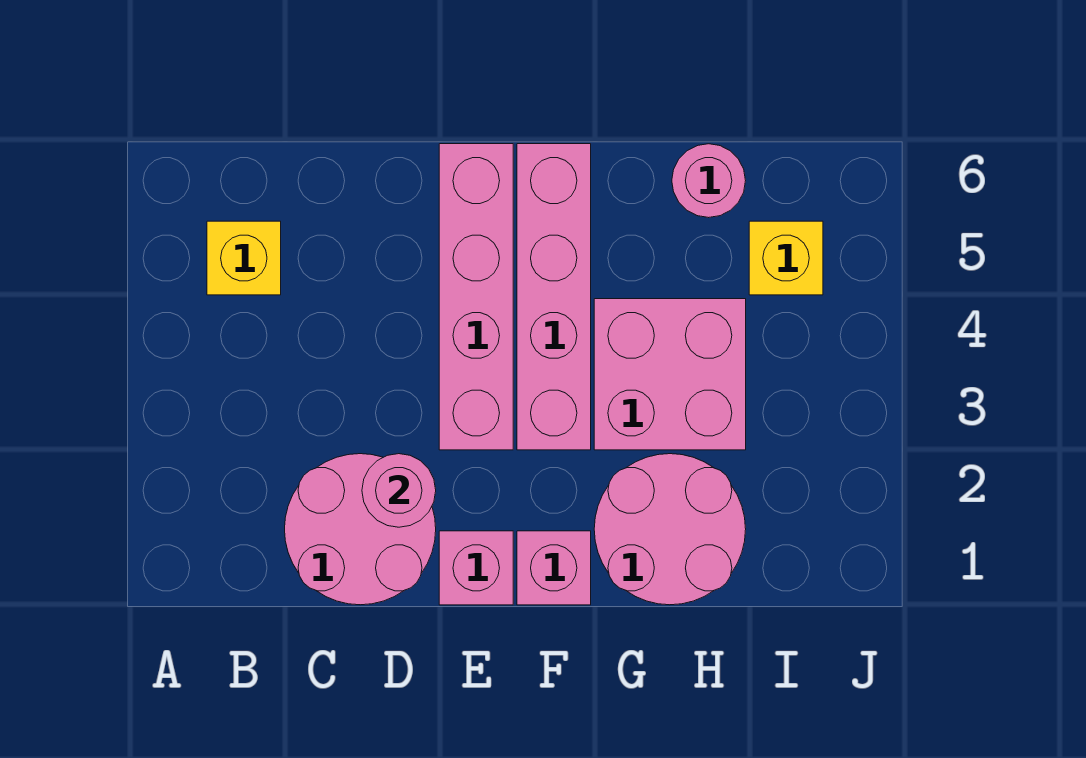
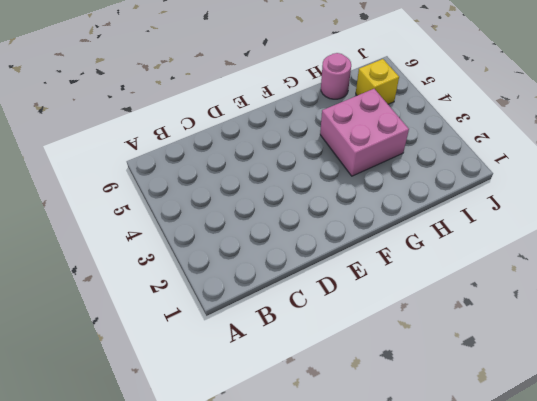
none -> yellow brick B5 level 1
none -> pink round brick C1:D2 level 1

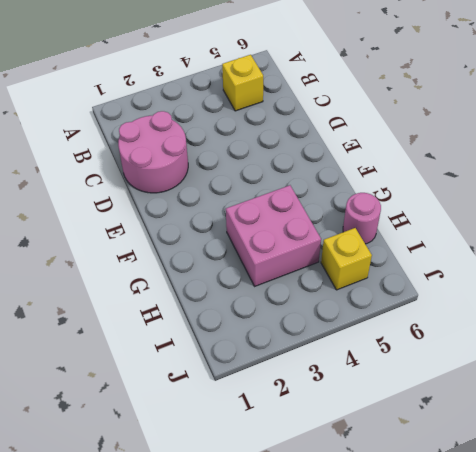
none -> pink brick E1 level 1
none -> pink brick E3:E6 level 1

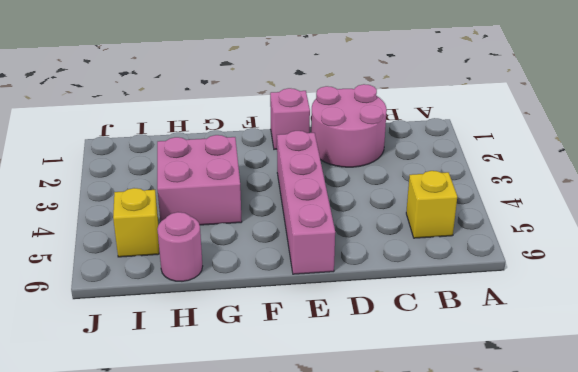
none -> pink brick F1 level 1
none -> pink brick F3:F6 level 1

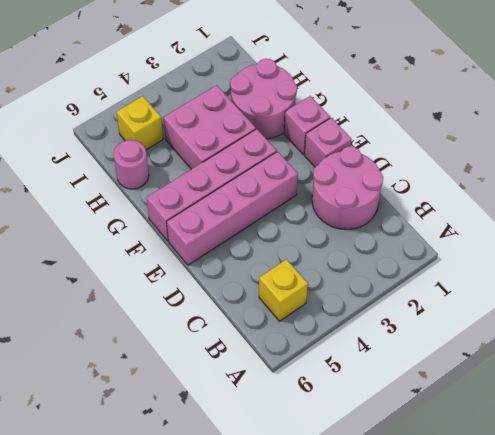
none -> pink round brick D2 level 2

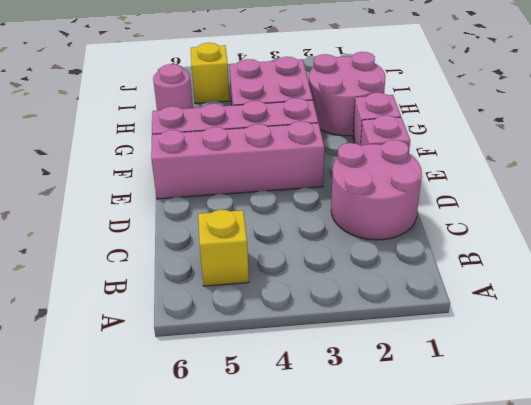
none -> pink round brick D2 level 2

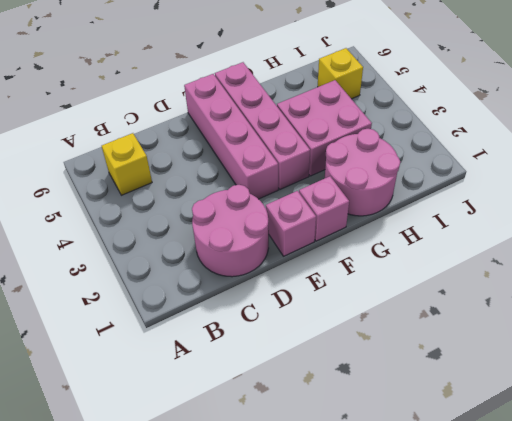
none -> pink round brick H6 level 1
none -> pink round brick D2 level 2

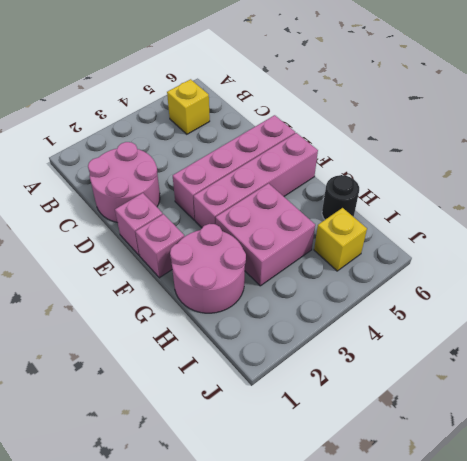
black round brick H6 level 1 -> pink round brick H6 level 1
none -> pink round brick D2 level 2

